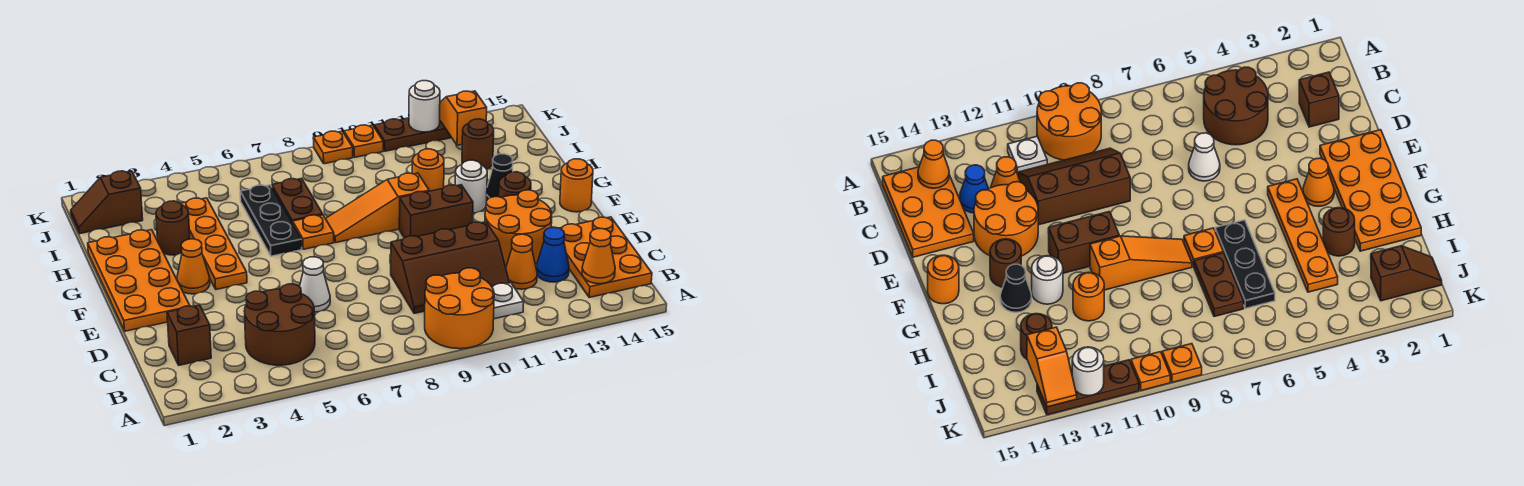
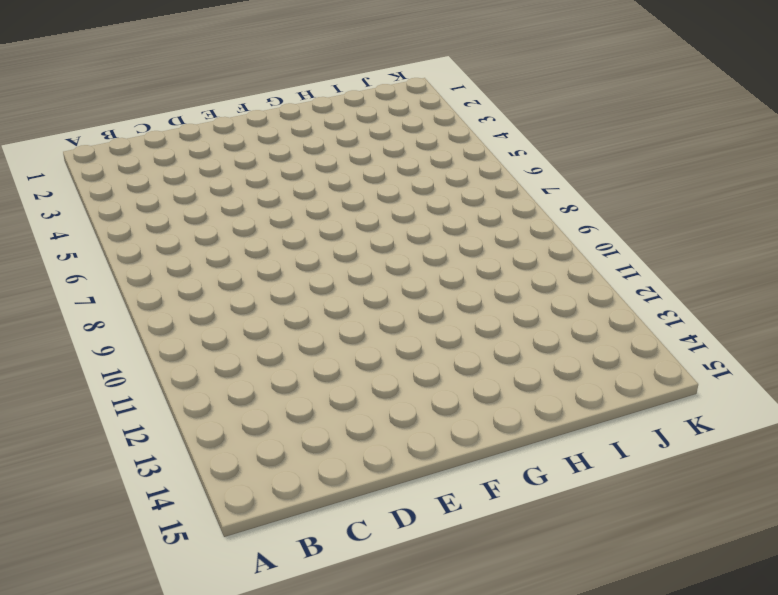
none -> orange round brick A9:B10 level 1
none -> brown round brick B4:C5 level 1
none -> white plate B11 level 1
none -> orange plate B14:D15 level 1

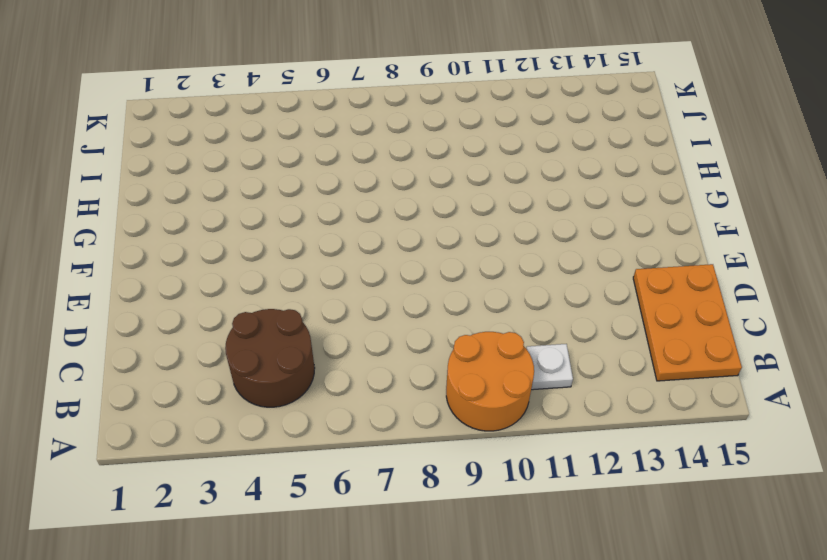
none -> brown brick C2 level 1
none -> brown slope C9:D11 level 1 top D
none -> orange cone C12 level 1
none -> blue cone C13 level 1

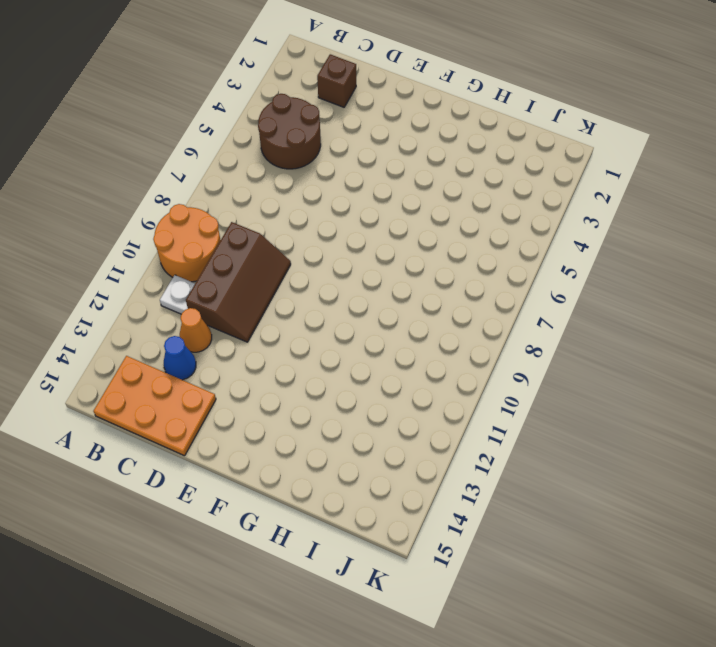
brown slope C9:D11 level 1 top C -> brown slope C9:D11 level 1 top D
none -> white cone D6 level 1
none -> orange round brick D12:E13 level 1
none -> orange plate E1:H2 level 1
none -> orange cone F3 level 1

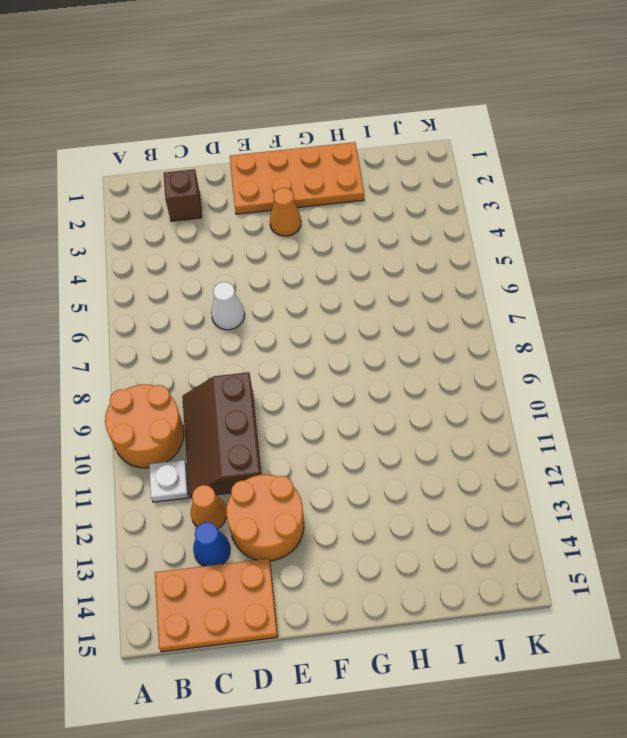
none -> brown round brick B4:C5 level 1
none -> orange plate F4:I4 level 1
none -> brown brick F10:F11 level 1
none -> brown round brick F13 level 1

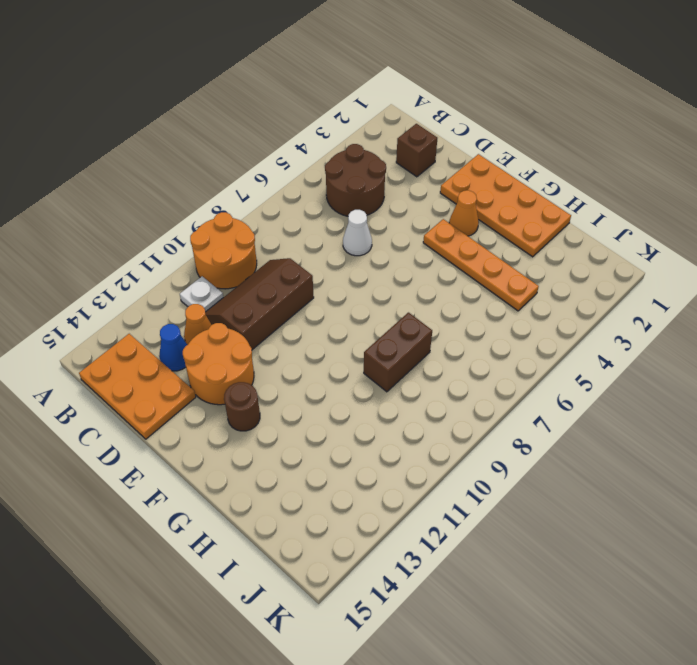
brown brick H8:H9 level 1 -> brown brick F10:F11 level 1
none -> orange round brick F15 level 1
none -> black plate G6:I6 level 1
none -> orange plate G7 level 1
none -> orange slope G8:G10 level 1 top 10

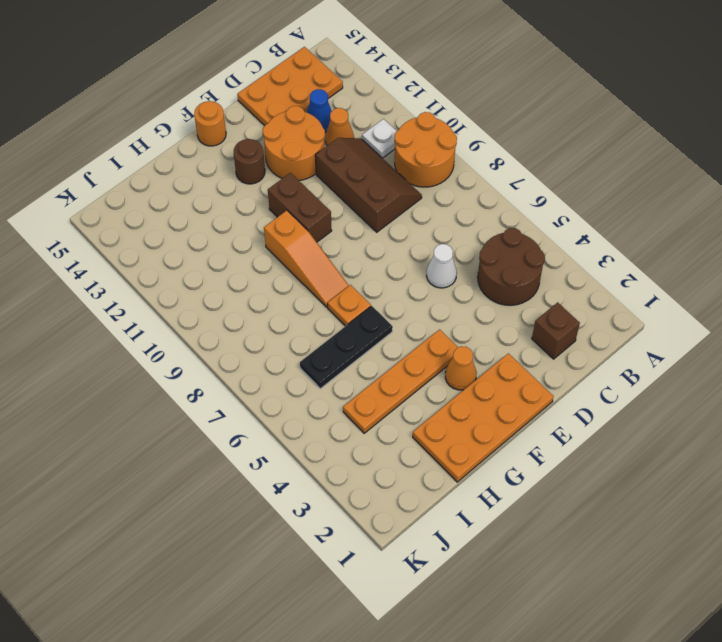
none -> white round brick G12 level 1
none -> black cone G13 level 1
none -> brown round brick H3 level 1
none -> brown plate H7:I7 level 1

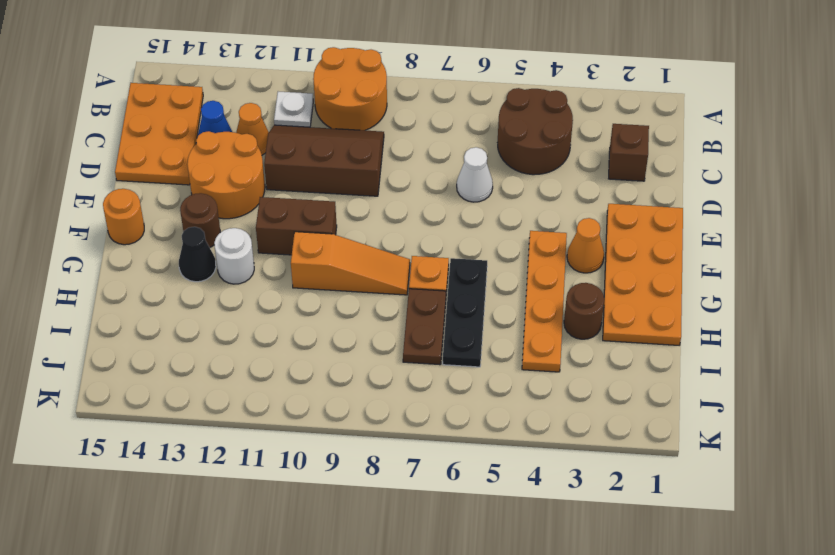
none -> orange round brick H11 level 1
none -> brown round brick I13 level 1
none -> brown slope J1:J2 level 1 top 2
none -> orange plate K9 level 1

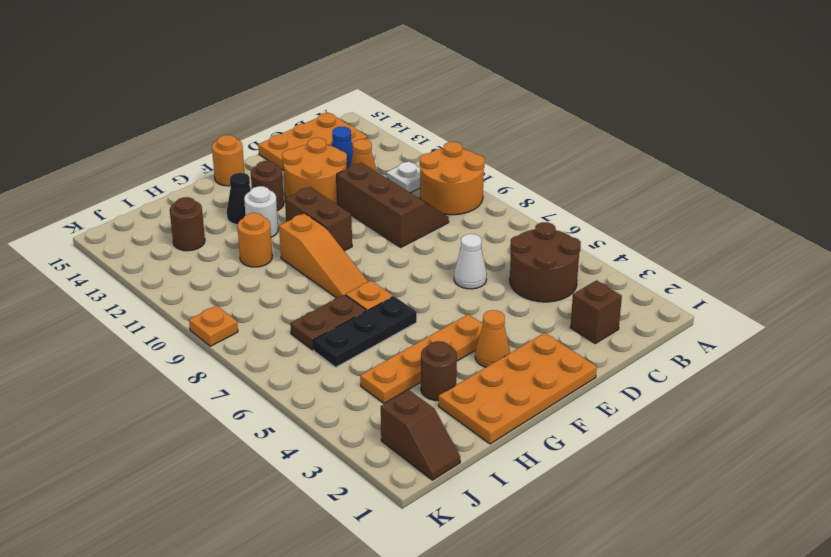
none -> orange plate K10 level 1
none -> brown plate K11:K13 level 1
none -> orange cone B14 level 2
none -> orange slope J13:K13 level 2 top J

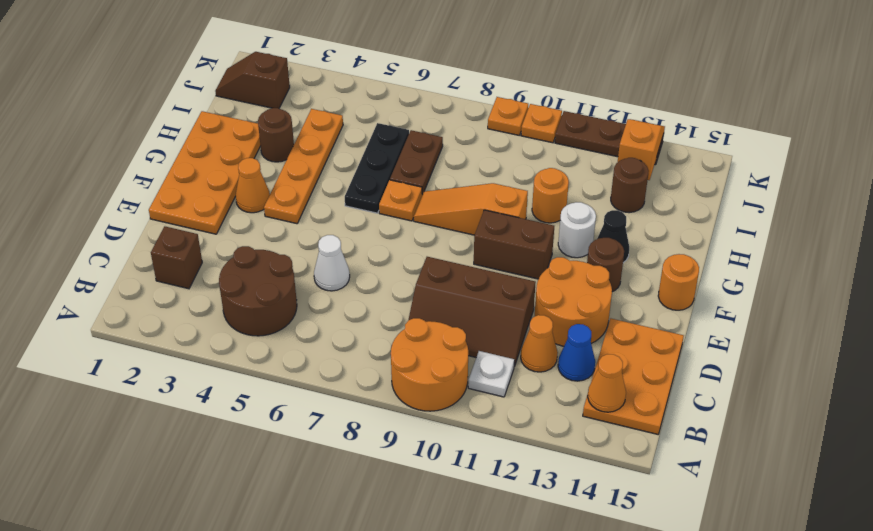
none -> white round brick K12 level 2

